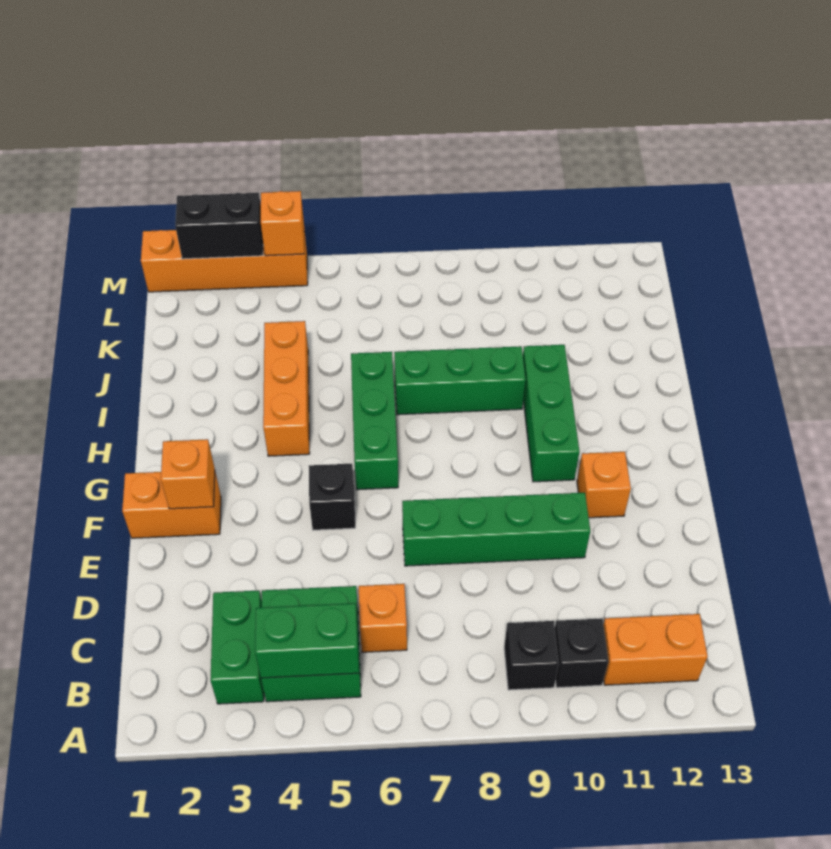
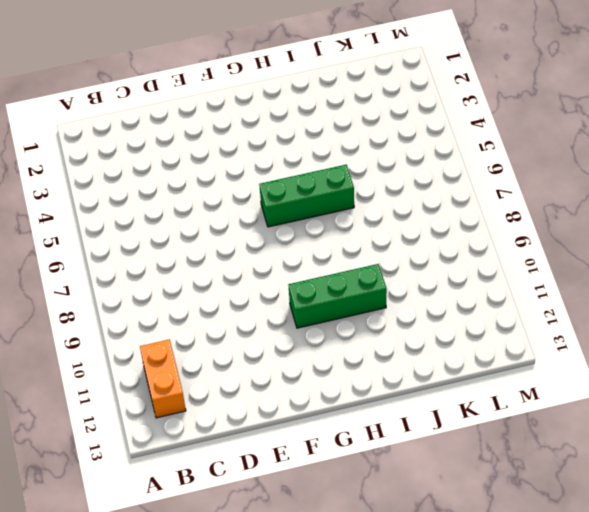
none -> green brick B3:C3 level 1
none -> green brick B4:C5 level 1
none -> black brick B9 level 1

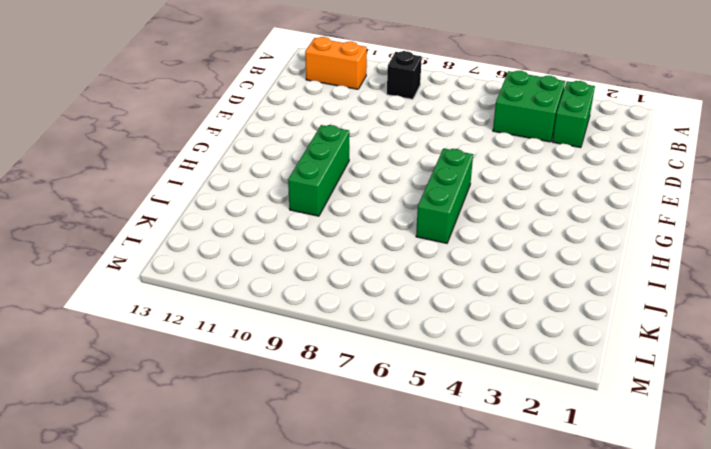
none -> black brick B10 level 1
none -> orange brick C6 level 1
none -> green brick E7:E10 level 1

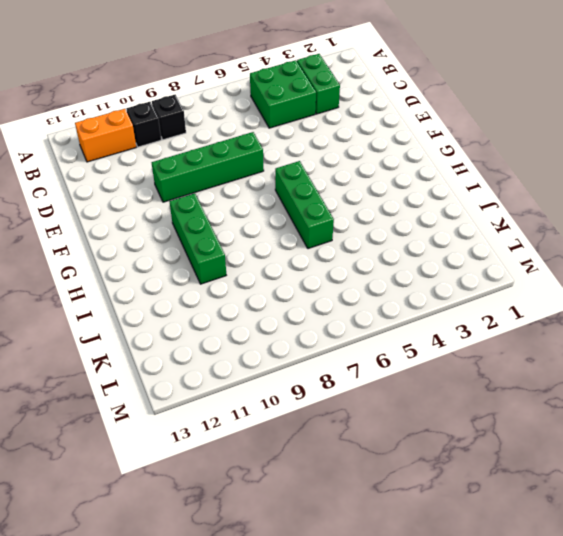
none -> orange brick C6 level 1
none -> orange brick F1:F2 level 1
none -> black brick F5 level 1

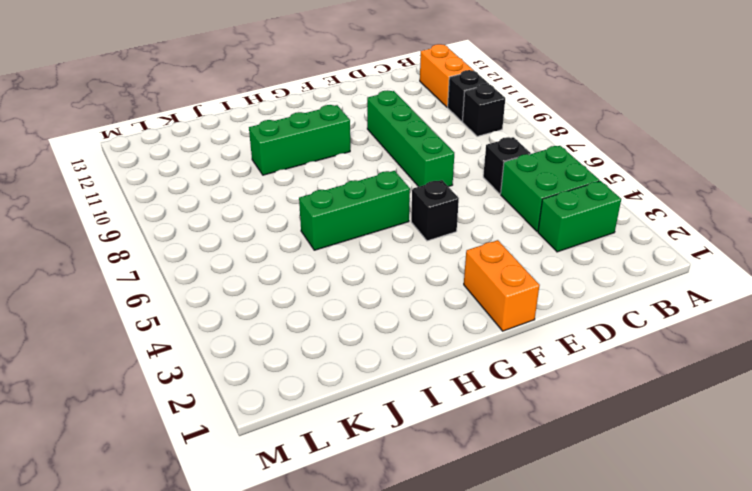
black brick C6 level 1 -> orange brick C6 level 1
none -> orange brick F11 level 1
none -> orange brick H4:J4 level 1
none -> green brick I7:I9 level 1

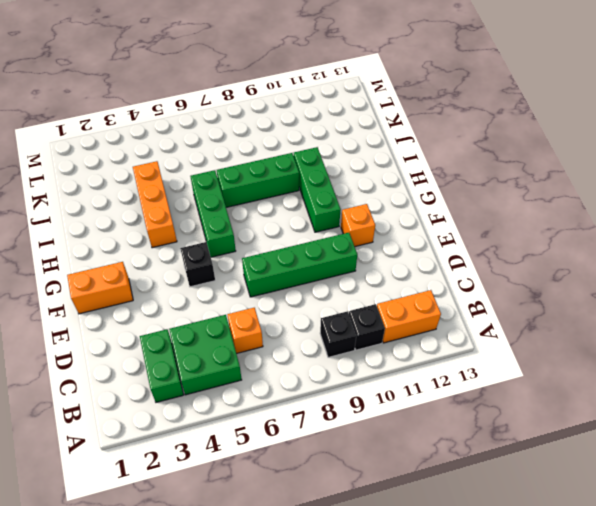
none -> orange brick M1:M4 level 1
none -> green brick B4:B5 level 2
none -> orange brick F2 level 2

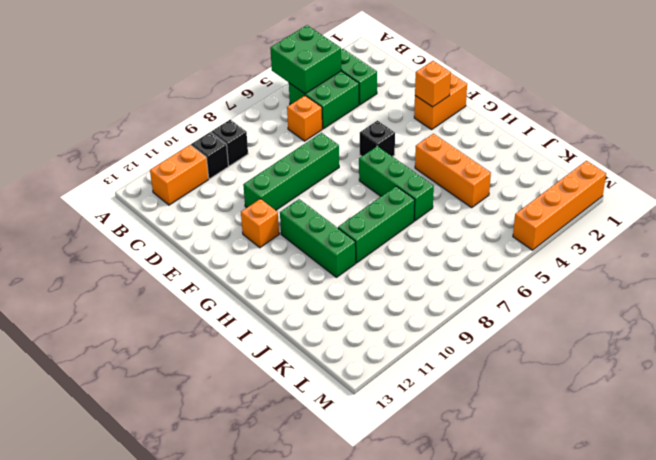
green brick A4:B5 level 2 -> green brick B4:B5 level 2
none -> black brick M2:M3 level 2
none -> orange brick M4 level 2

